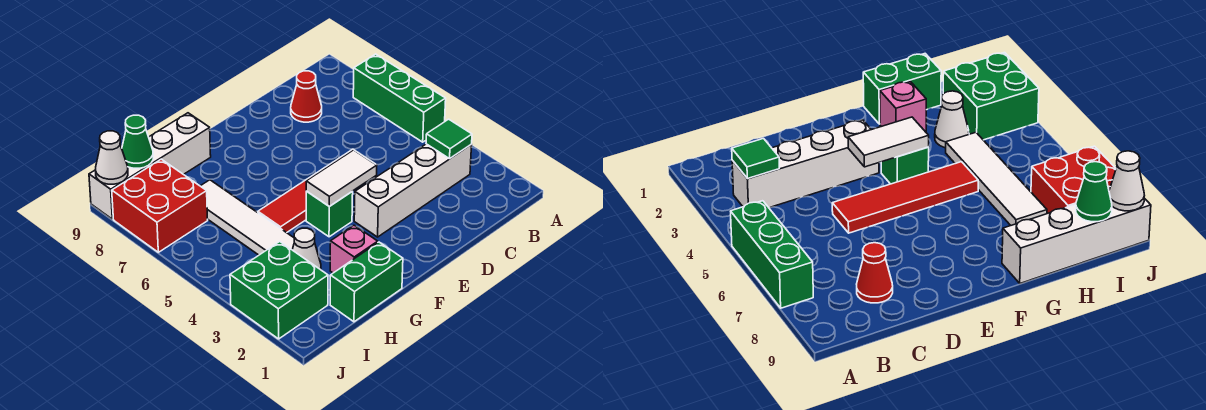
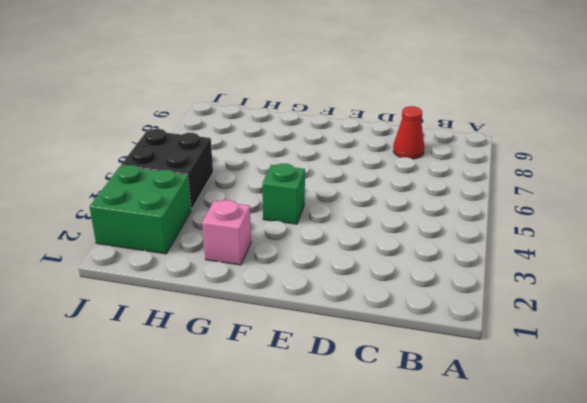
black brick I4:J5 level 1 -> none
none -> green brick A5:A7 level 1
none -> white brick B3:E3 level 1
none -> red tile D5:G5 level 1

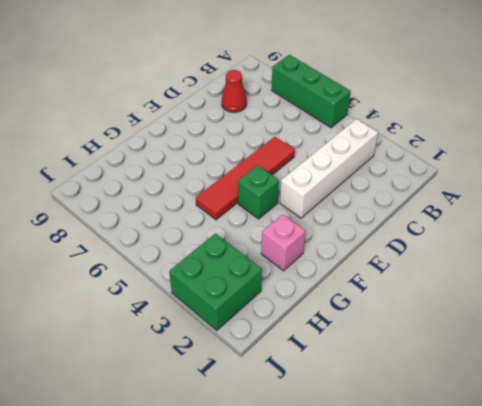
none -> green brick G1:H1 level 1
none -> white brick G9:J9 level 1
none -> white cone H3 level 1

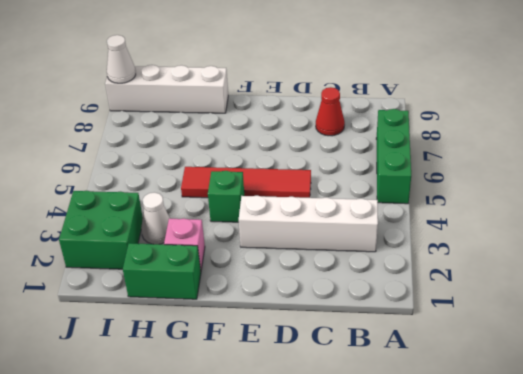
none -> white tile H4:H7 level 1
none -> red brick I7:J8 level 1
none -> green tile B3 level 2

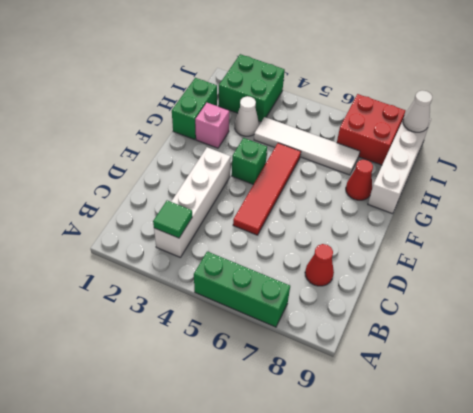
red cone G8 level 1 -> none
none -> white tile E4:F4 level 2
none -> green cone I9 level 2

